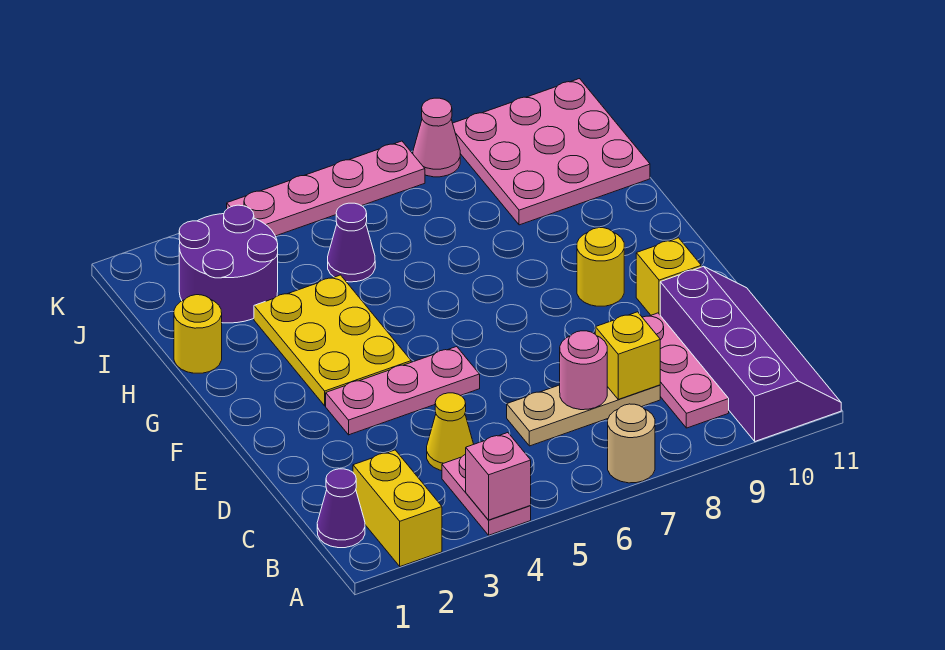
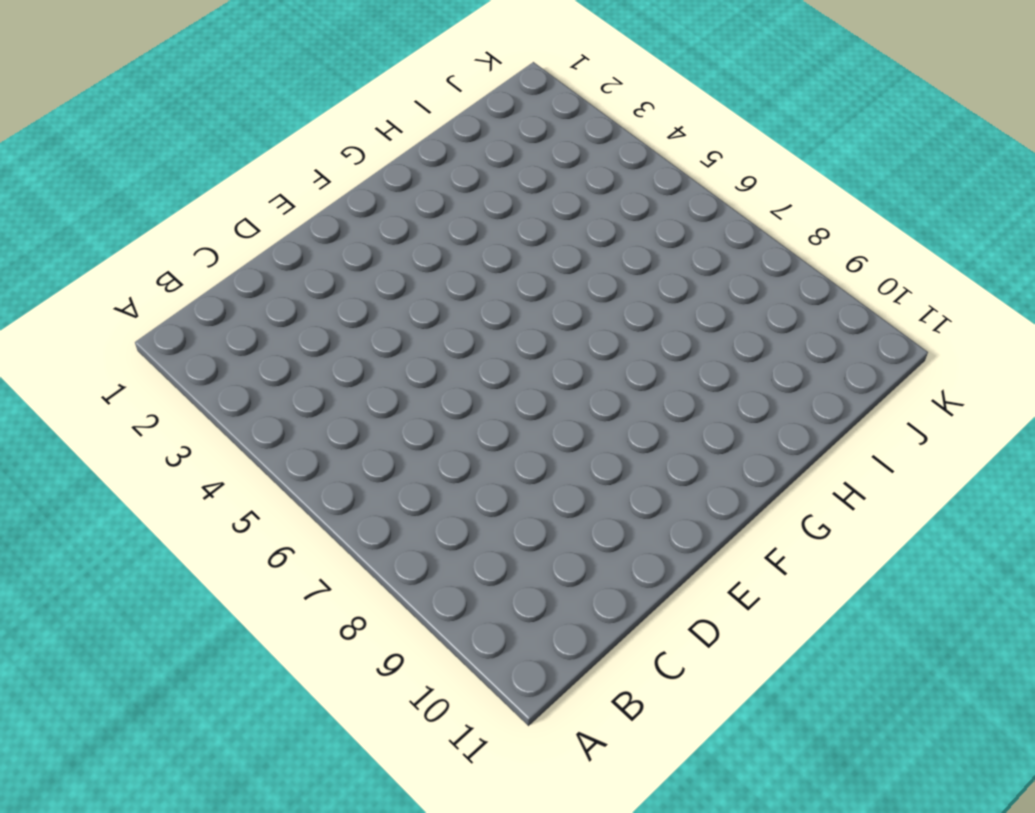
none -> yellow brick A2:B2 level 1
none -> pink plate A4:B4 level 1
none -> tan round brick A7 level 1

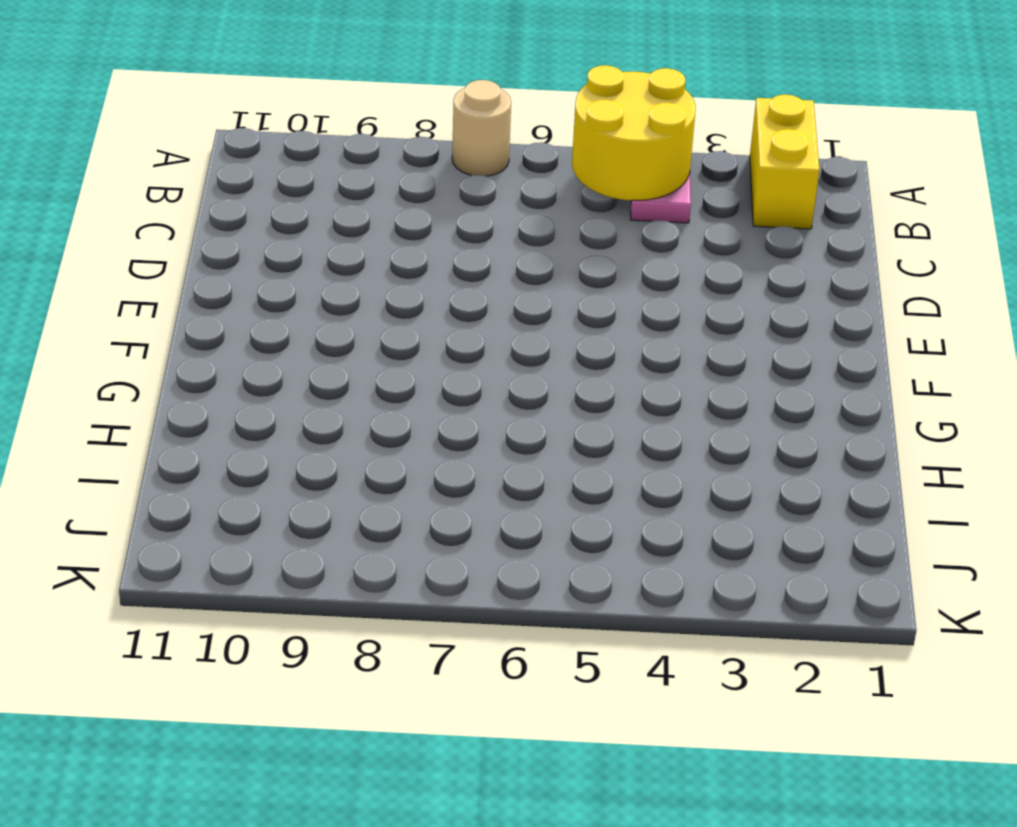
yellow round brick A4:B5 level 2 -> pink brick A4 level 2
none -> purple slope A10:D11 level 1 top 10
none -> purple cone B1 level 1
none -> pink plate B9:D9 level 1

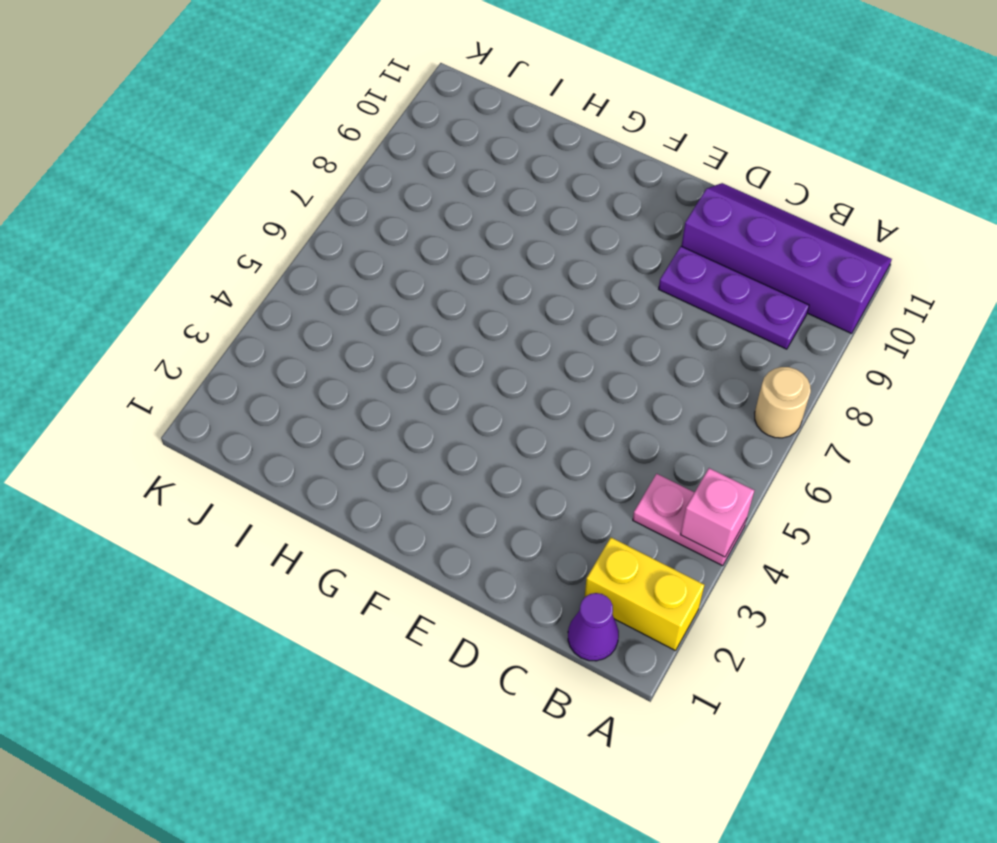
purple plate B9:D9 level 1 -> pink plate B9:D9 level 1
none -> yellow cone C4 level 1
none -> tan plate C6:C8 level 1
none -> pink plate E3:E5 level 1

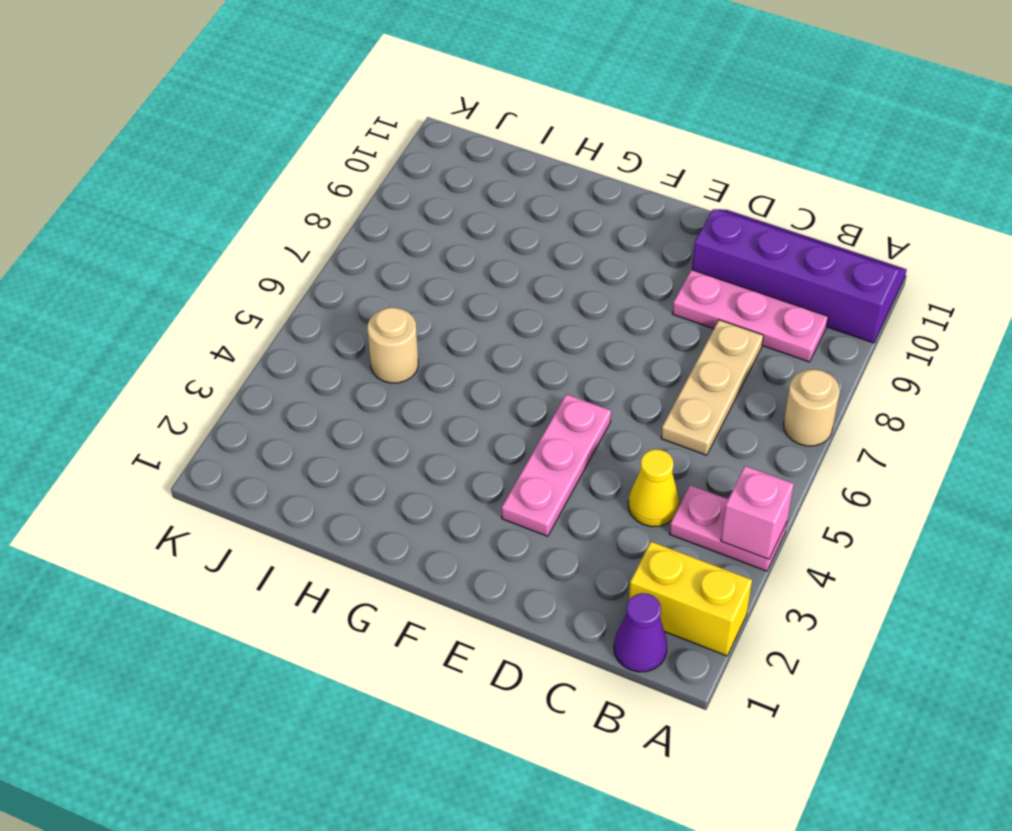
tan round brick I5 level 1 -> purple cone I5 level 1
none -> yellow brick E10 level 1
none -> yellow plate F3:H4 level 1
none -> yellow round brick F9 level 1

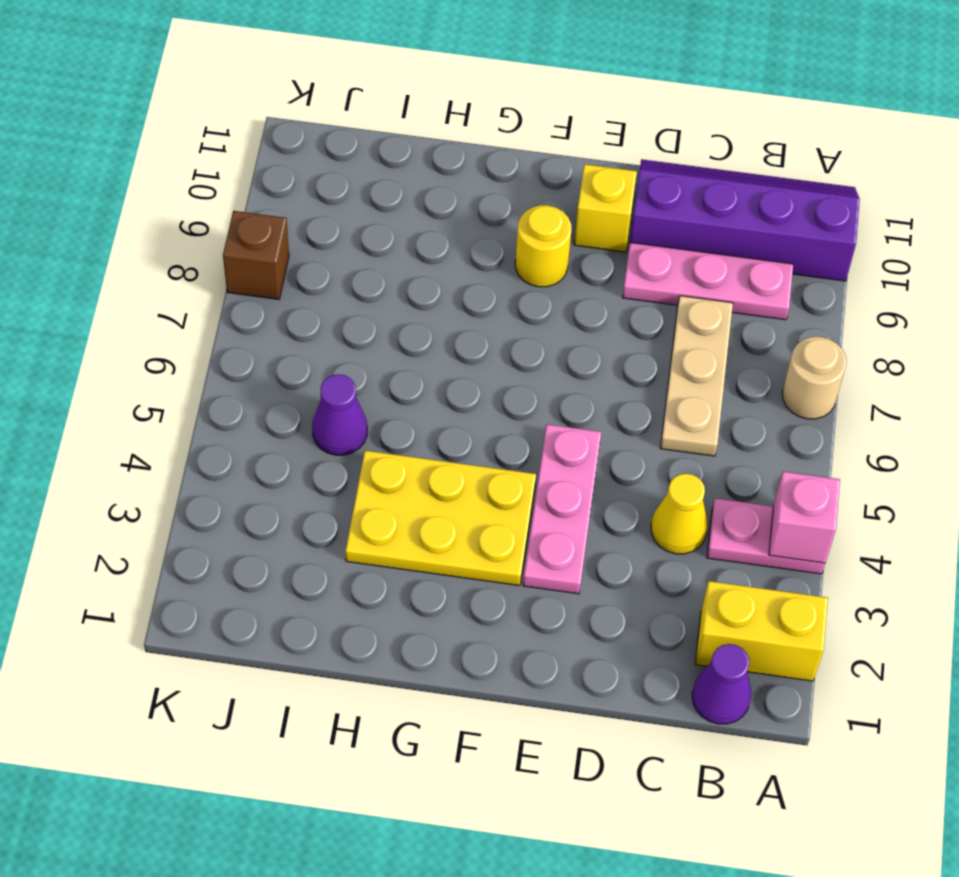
brown brick K8 level 1 -> pink cone K8 level 1
none -> yellow round brick H1 level 1
none -> purple round brick I2:J3 level 1
none -> pink plate I9:K11 level 1

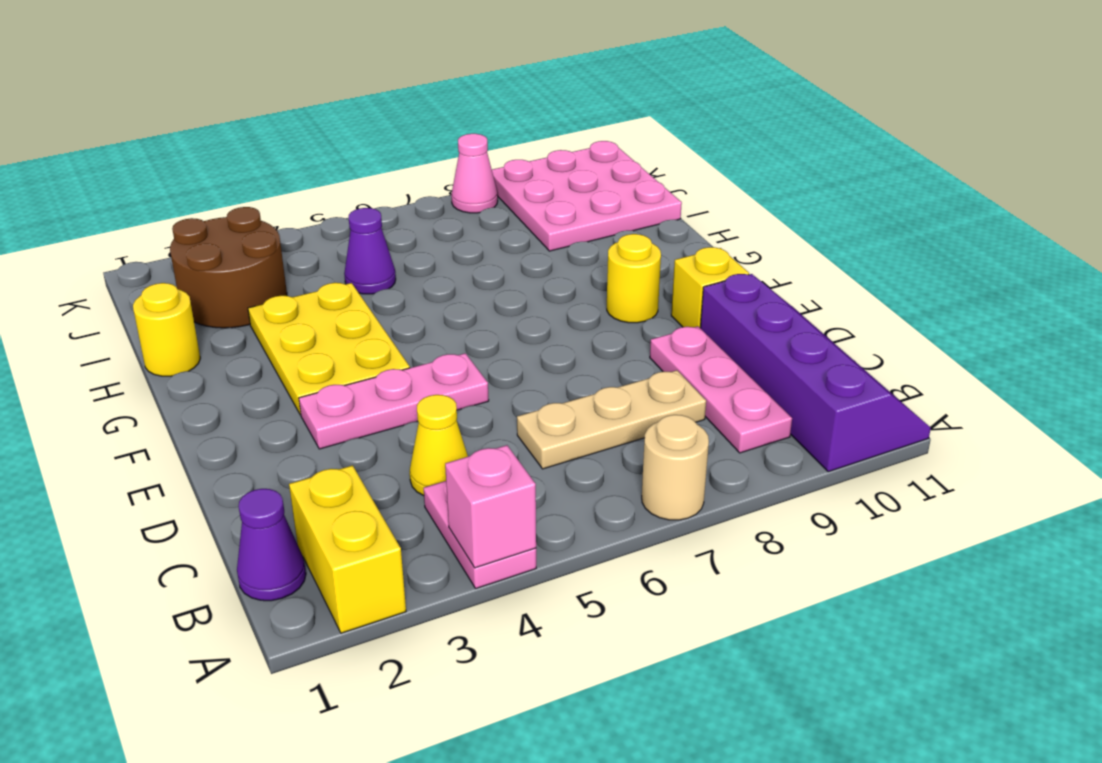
brown round brick I2:J3 level 1 -> purple round brick I2:J3 level 1
none -> pink plate K4:K7 level 1
none -> pink round brick C7 level 2
none -> yellow brick C8 level 2

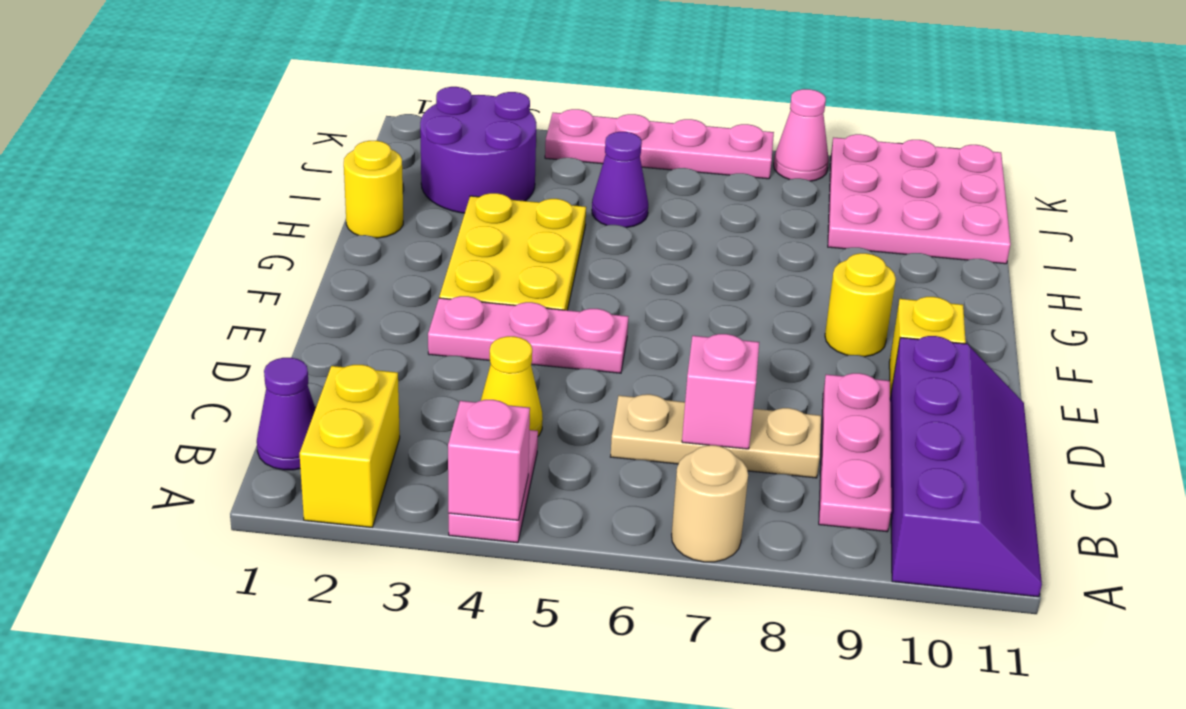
pink brick C7 level 2 -> pink round brick C7 level 2
none -> yellow brick C8 level 2

